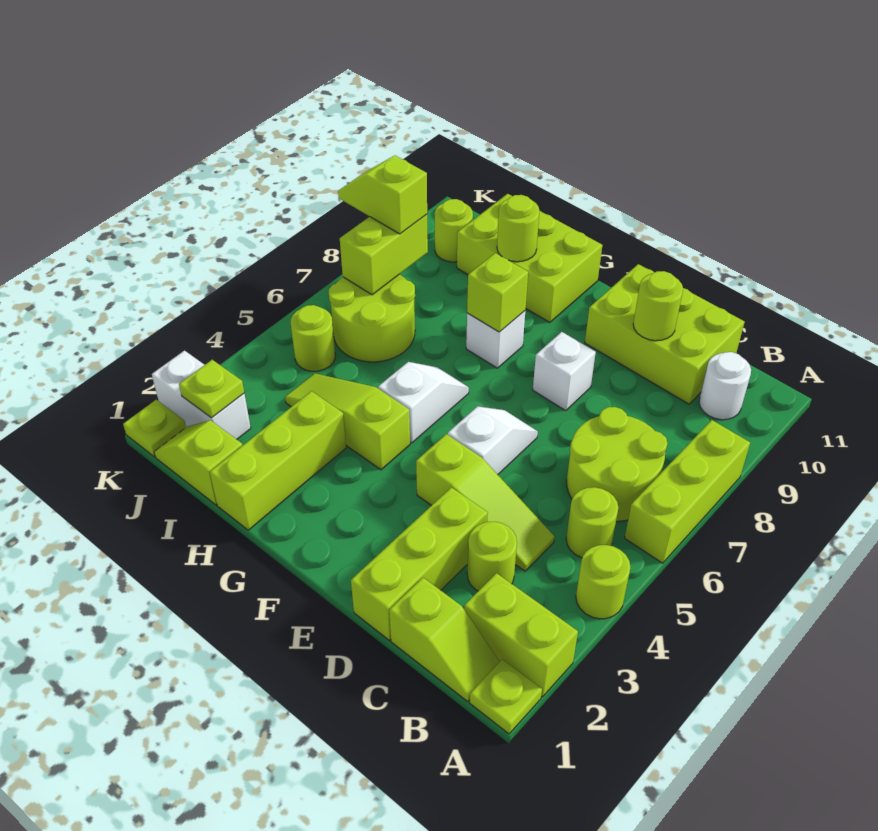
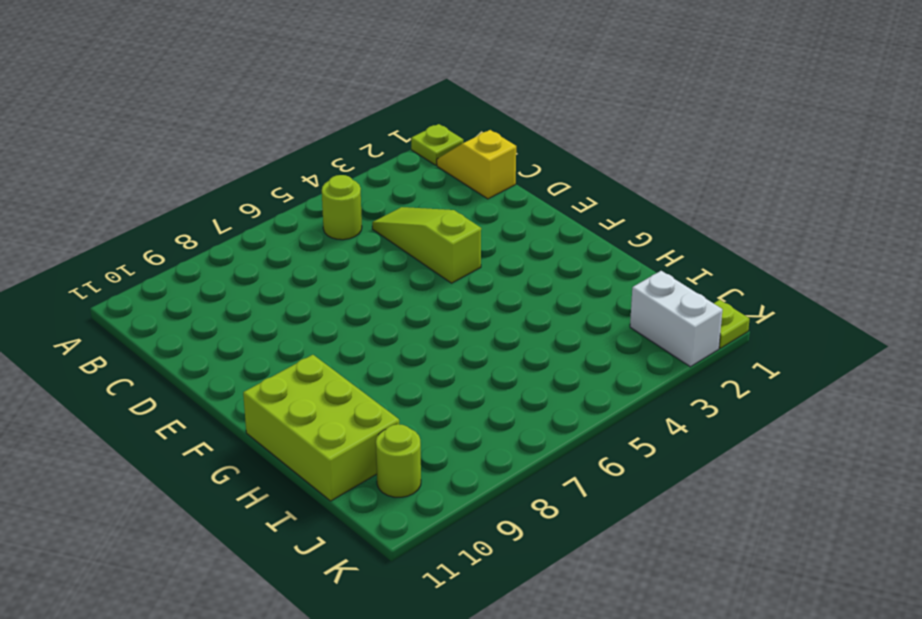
yellow slope B1:C1 level 1 top C -> lime slope B1:C1 level 1 top C
none -> lime brick A2:B2 level 1
none -> lime round brick A4 level 1
none -> lime brick A6:A8 level 1
none -> lime round brick B6:C7 level 1

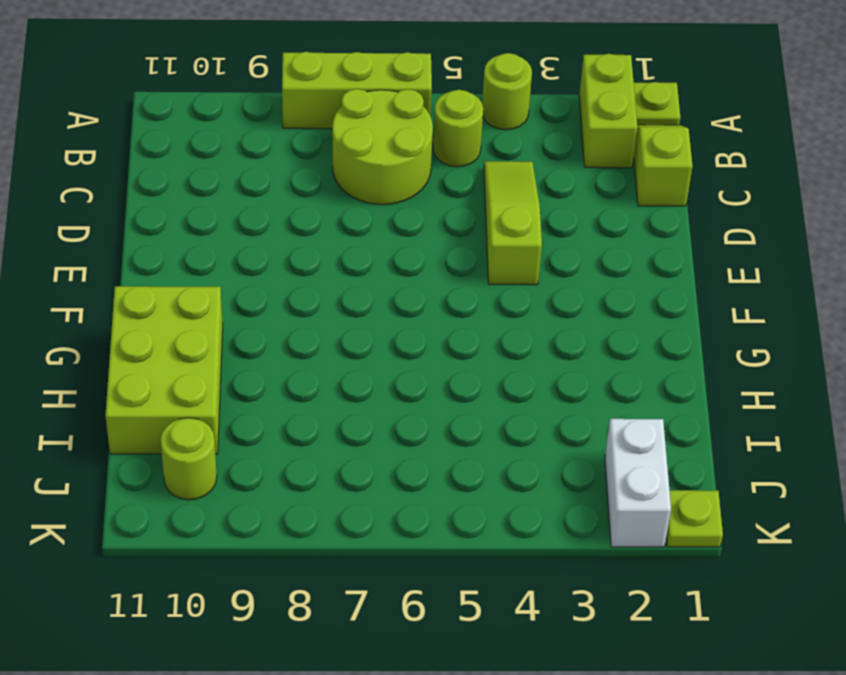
none -> white round brick B10 level 1
none -> lime round brick C3 level 1
none -> lime brick C10:E11 level 1
none -> lime brick D1:D3 level 1

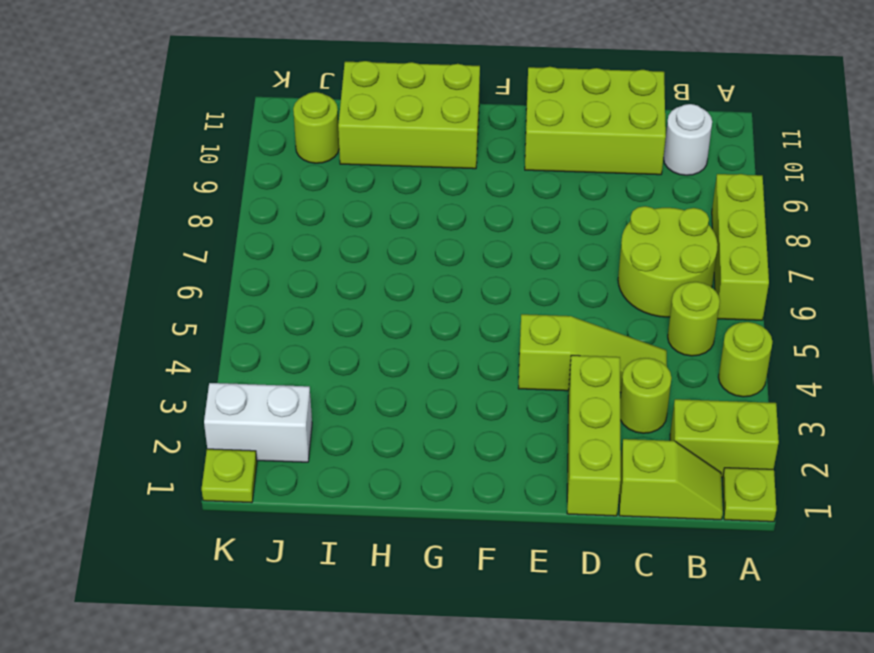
none -> white slope E5:E6 level 1 top 5
none -> white brick E8 level 1
none -> lime slope G4:I4 level 1 top G
none -> white slope G5:G6 level 1 top 5

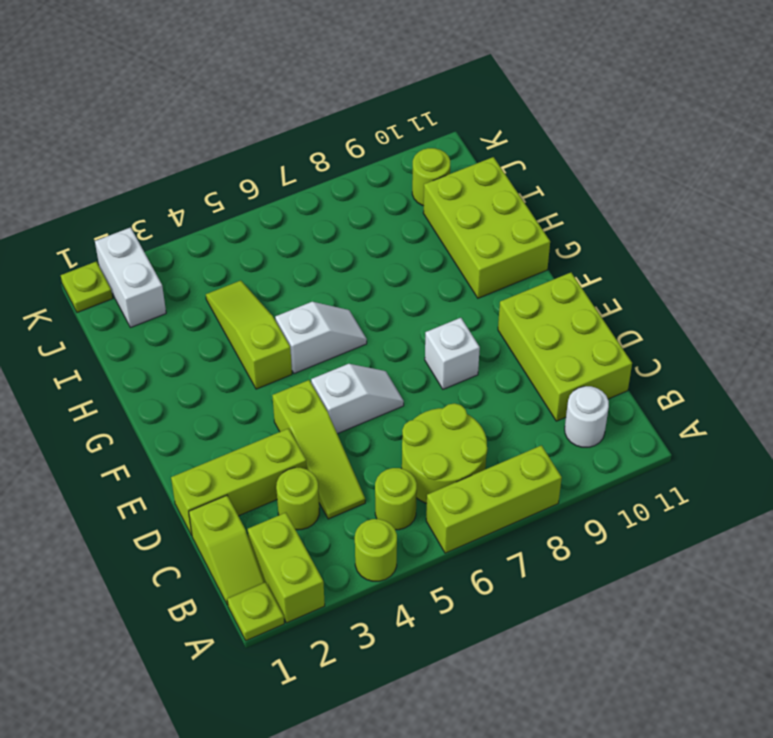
none -> white brick G8 level 1
none -> lime brick H1:H3 level 1
none -> lime slope I1:J1 level 1 top I
none -> lime round brick I6:J7 level 1

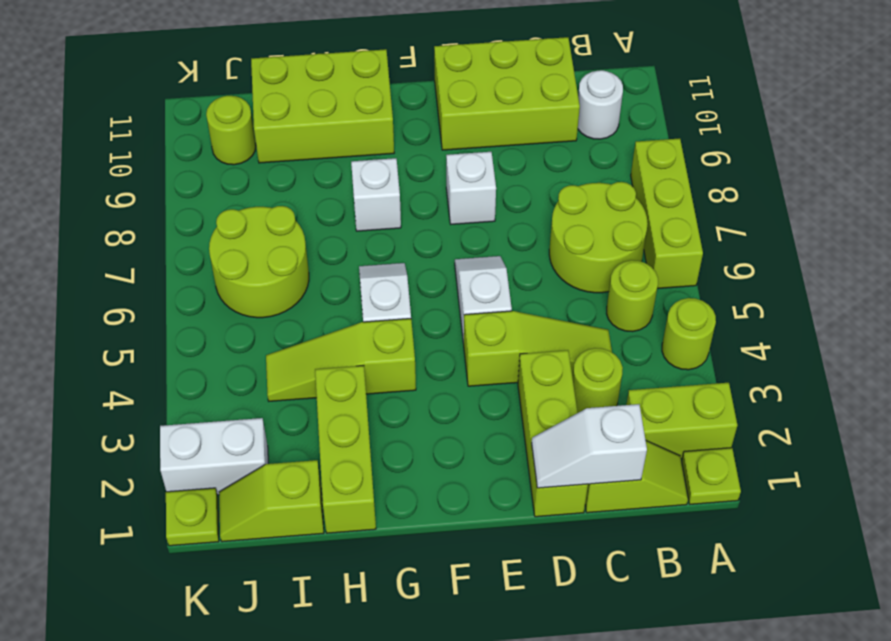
white slope C1:D1 level 2 top C -> none
none -> lime round brick J5 level 1
none -> lime round brick D10 level 2
none -> lime brick G8 level 2
none -> lime round brick H10 level 2

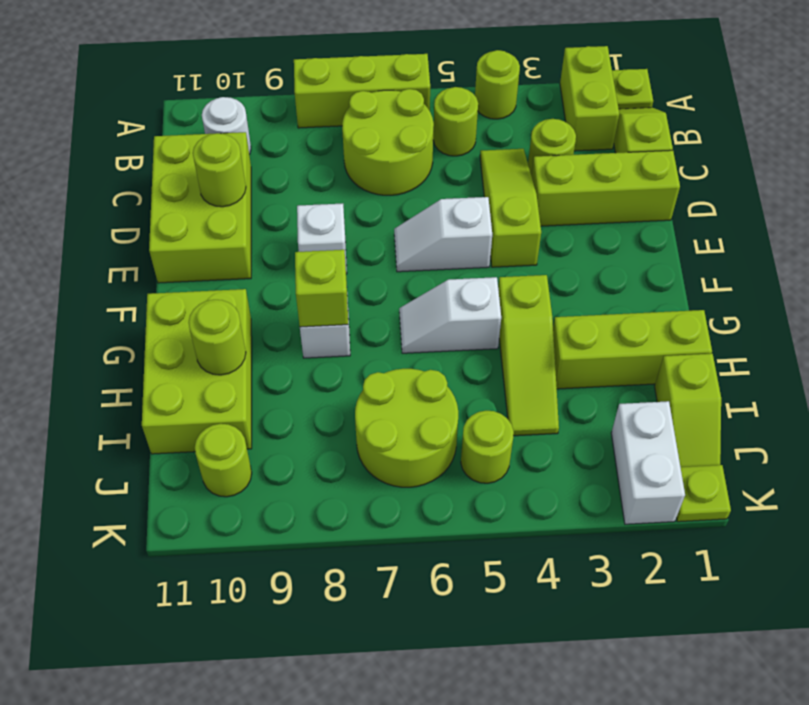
none -> lime plate J2 level 2
none -> lime brick J7:J8 level 2
none -> lime slope J8:K8 level 3 top J

